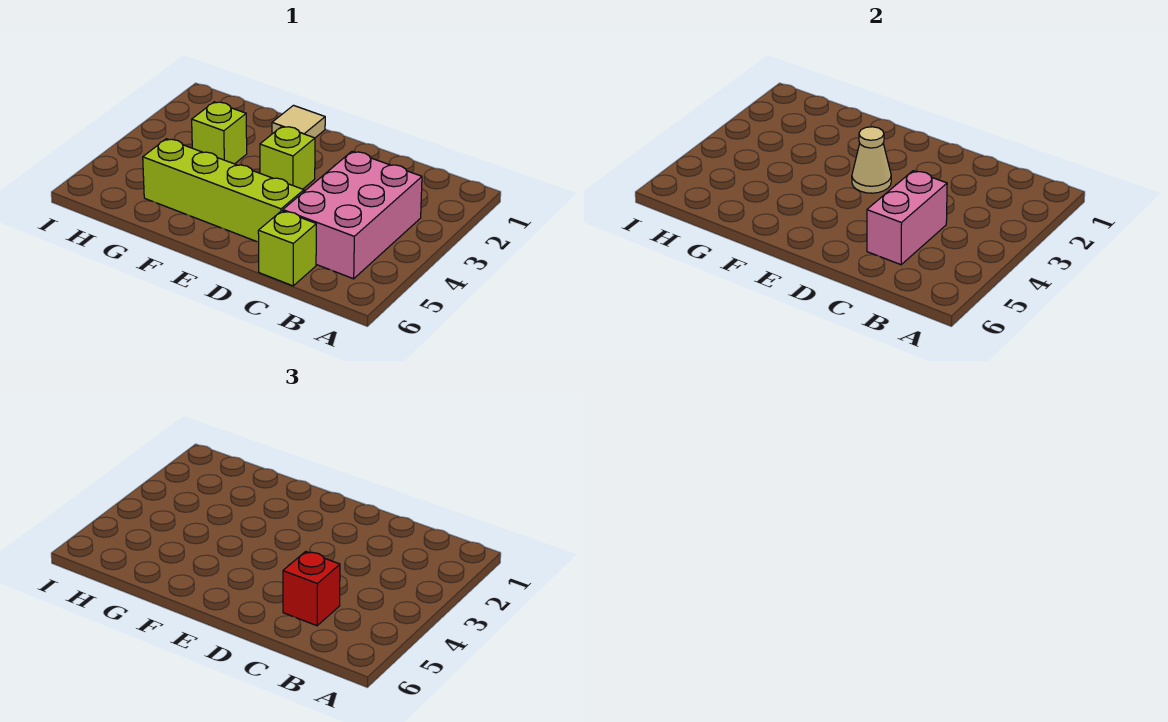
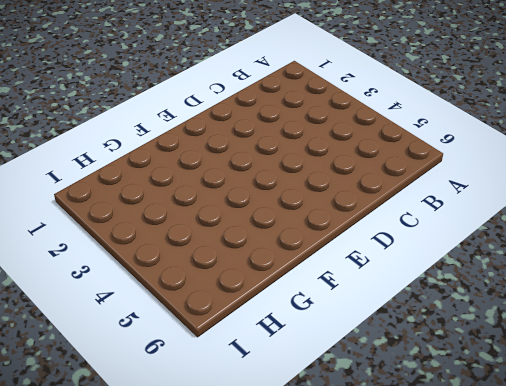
none -> pink brick B3:C5 level 1
none -> lime brick C6 level 1

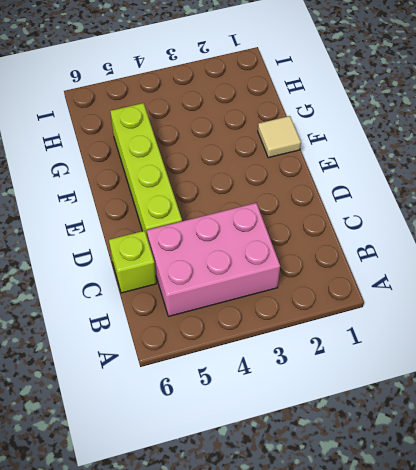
none -> lime brick E3 level 1
none -> lime brick G3 level 1

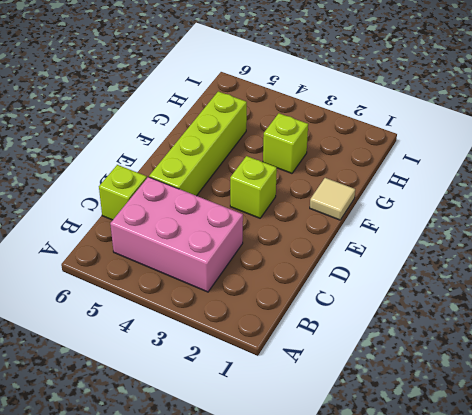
none -> pink brick C4:C5 level 2
none -> tan cone E3 level 2

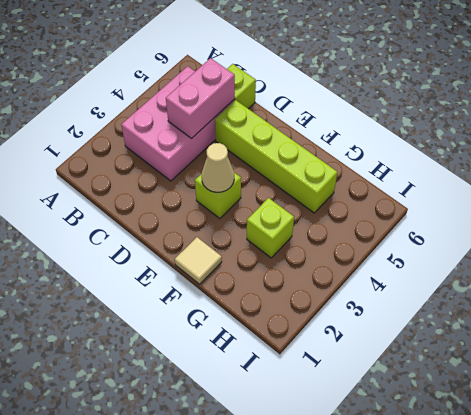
none -> red brick C5 level 3

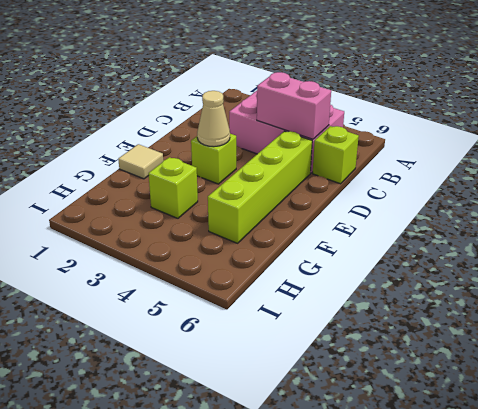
none -> red brick C5 level 3

